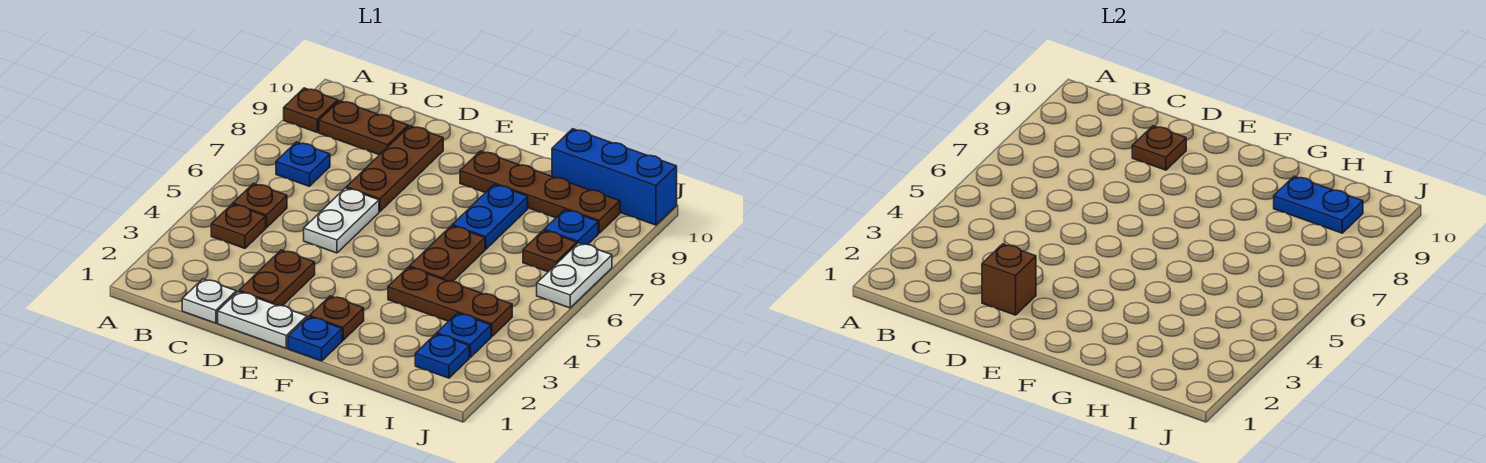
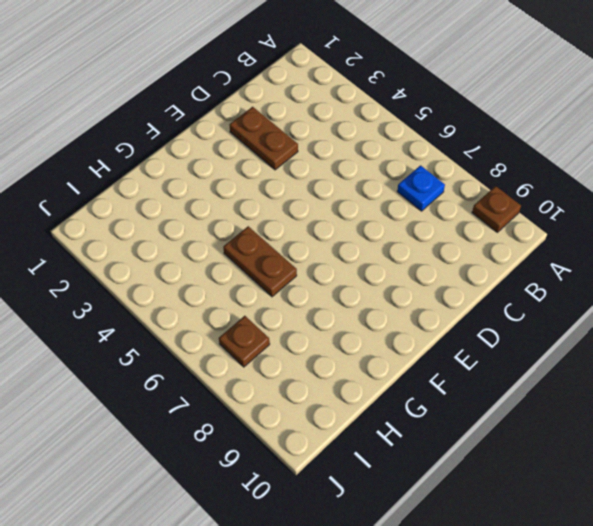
none -> brown plate B4 level 1
none -> brown plate B5 level 1
none -> brown plate B9:C9 level 1

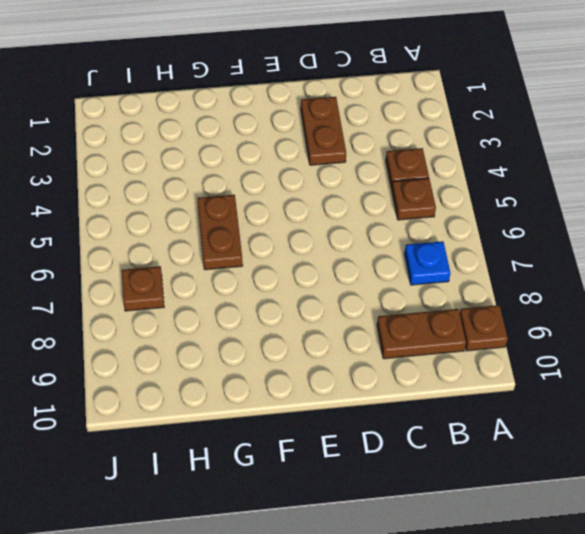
none -> white plate C1 level 1
none -> white plate D1:E1 level 1
none -> white plate D5:D6 level 1

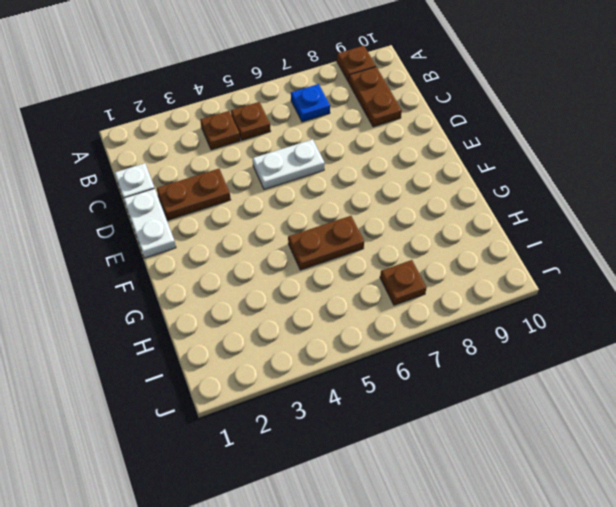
none -> brown plate D7:D9 level 1
none -> blue plate F1 level 1
none -> brown plate F2 level 1

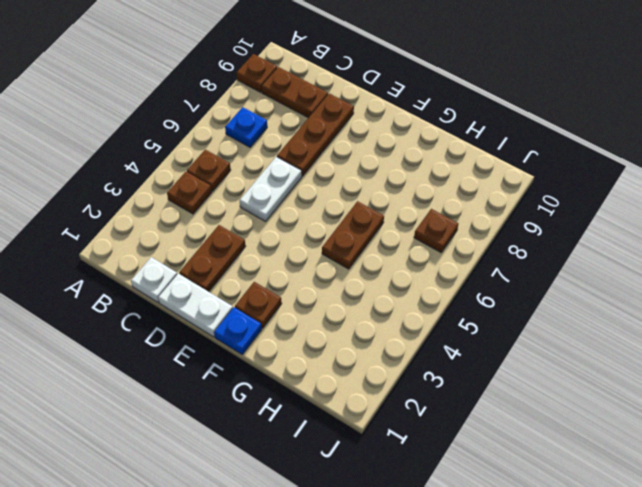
none -> brown plate F9:I9 level 1
none -> brown plate G4:I4 level 1
none -> blue plate G7:G8 level 1

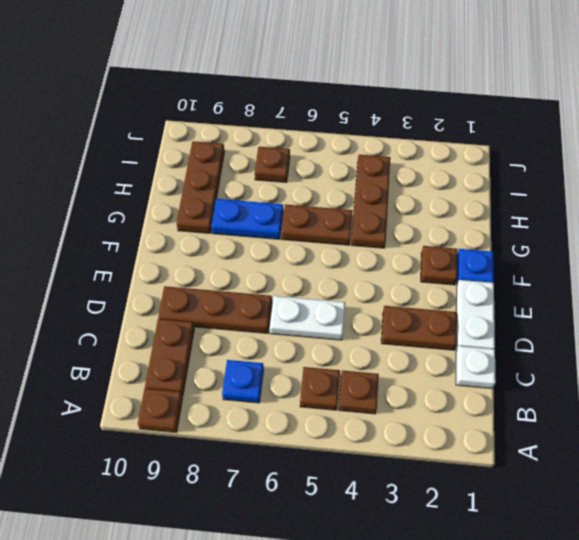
brown plate G9:I9 level 1 -> brown plate F9:I9 level 1
none -> blue brick H10:J10 level 1
none -> blue plate I2 level 1
none -> blue plate I3 level 1

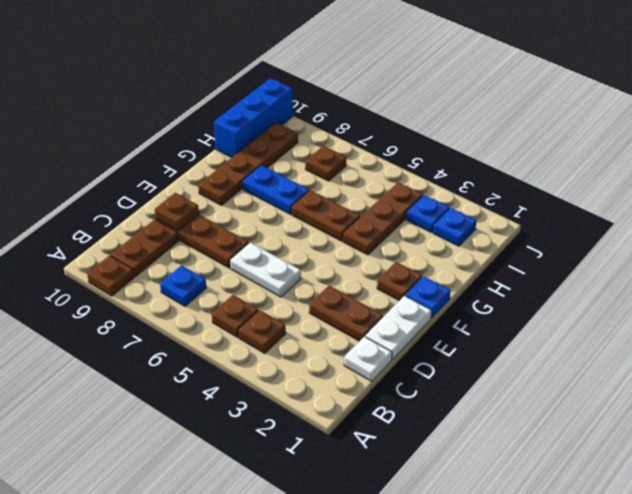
none -> blue plate I8 level 1
none -> white plate J6:J7 level 1
none -> brown brick D2 level 2

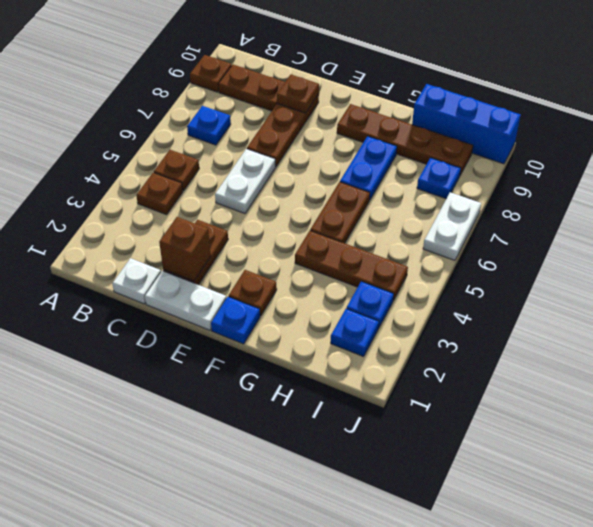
none -> brown plate I7 level 1
none -> blue plate H9:I9 level 2

